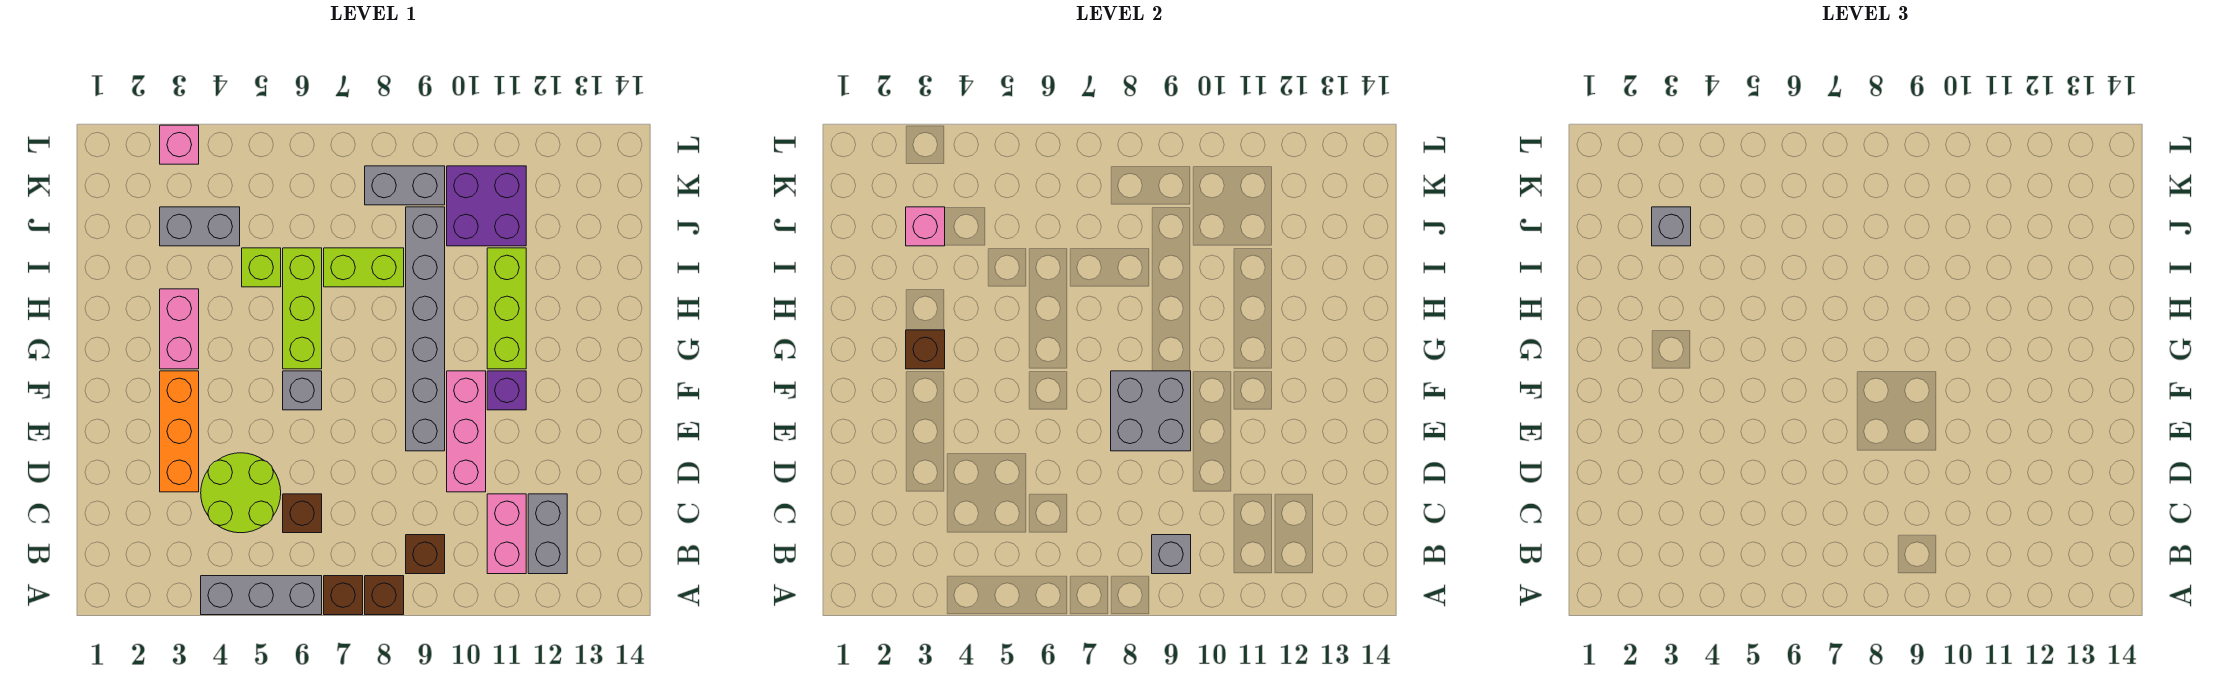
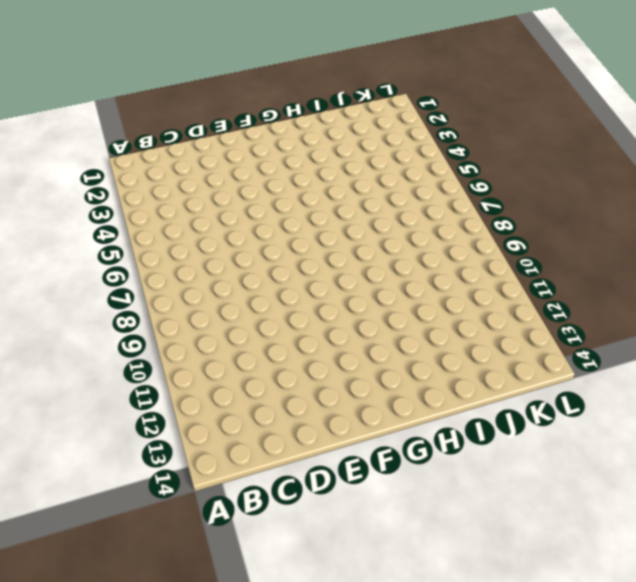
none -> grey brick A4:A6 level 1
none -> brown brick A7 level 1
none -> brown brick A8 level 1

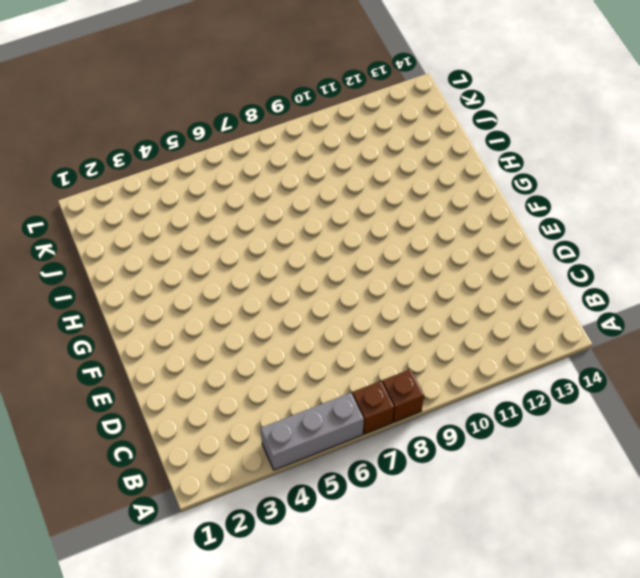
none -> brown brick B9 level 1
none -> pink brick B11:C11 level 1
none -> grey brick B12:C12 level 1

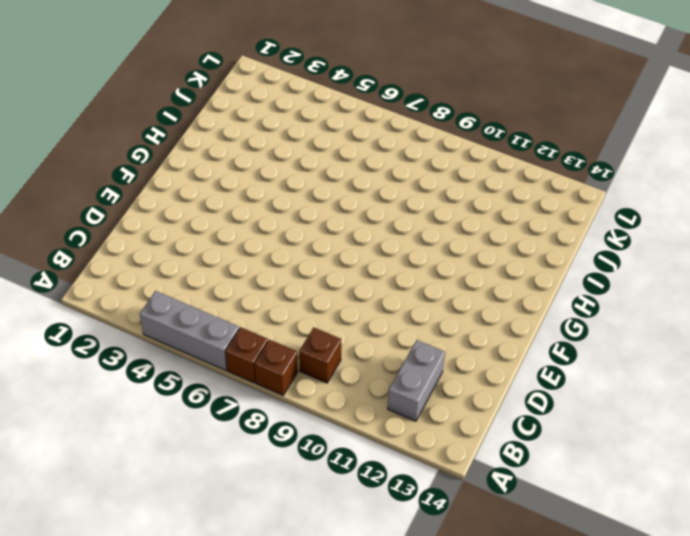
none -> pink brick B11:C11 level 1
none -> lime round brick C4:D5 level 1
none -> brown brick C6 level 1

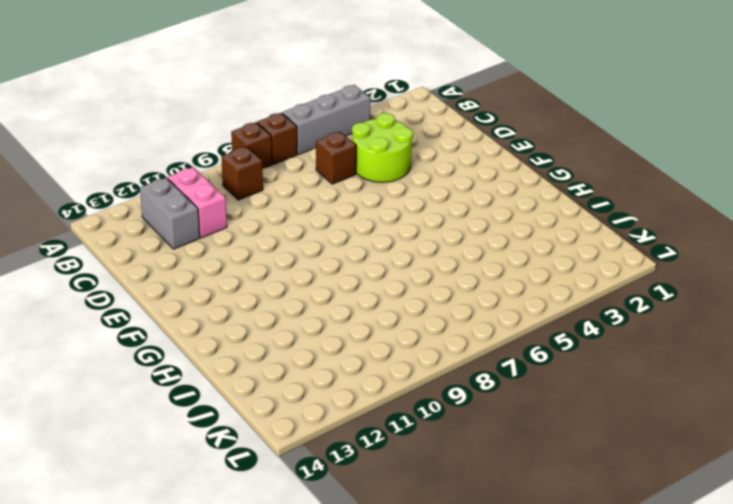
none -> orange brick D3:F3 level 1
none -> pink brick D10:F10 level 1
none -> grey brick E9:J9 level 1

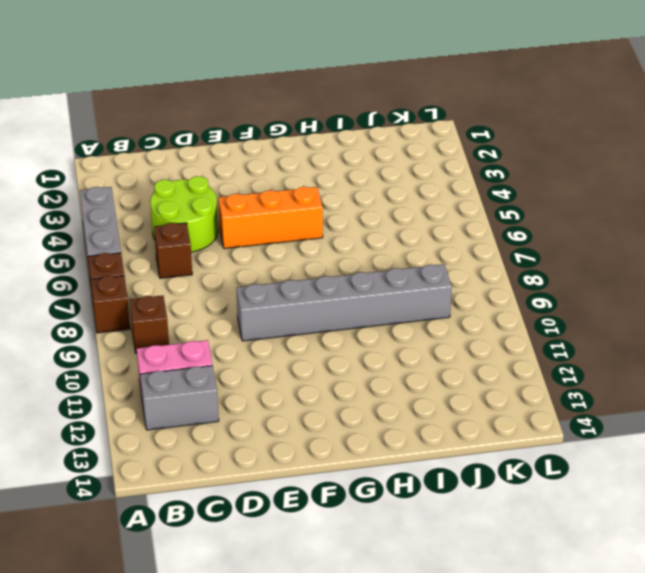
orange brick E5:G5 level 1 -> orange brick D3:F3 level 1
none -> pink brick D10:F10 level 1
none -> grey brick F6 level 1
none -> purple brick F11 level 1

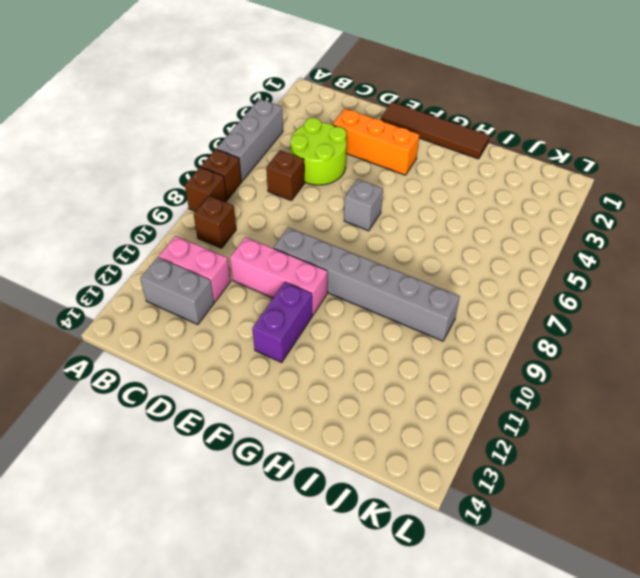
brown tile E1:H1 level 1 -> none
purple brick F11:F12 level 1 -> purple brick F11 level 1
none -> pink brick G3:H3 level 1
none -> lime brick G6:I6 level 1
none -> lime brick G11:I11 level 1

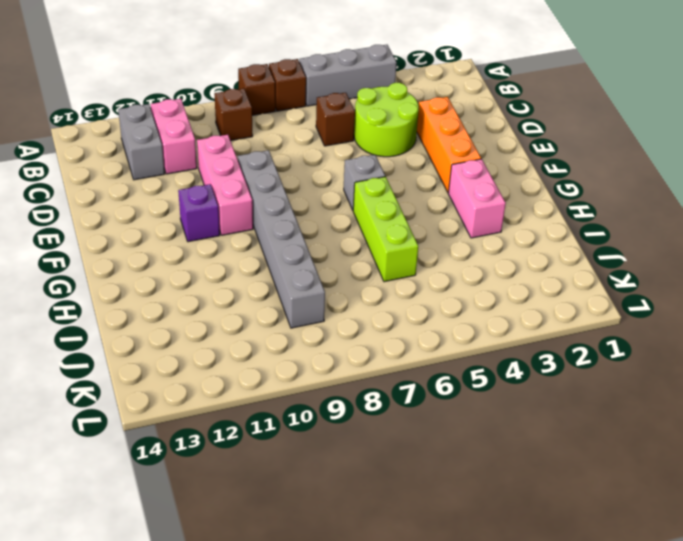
none -> lime brick G11:I11 level 1
none -> lime brick I5 level 1
none -> lime brick I7:I8 level 1

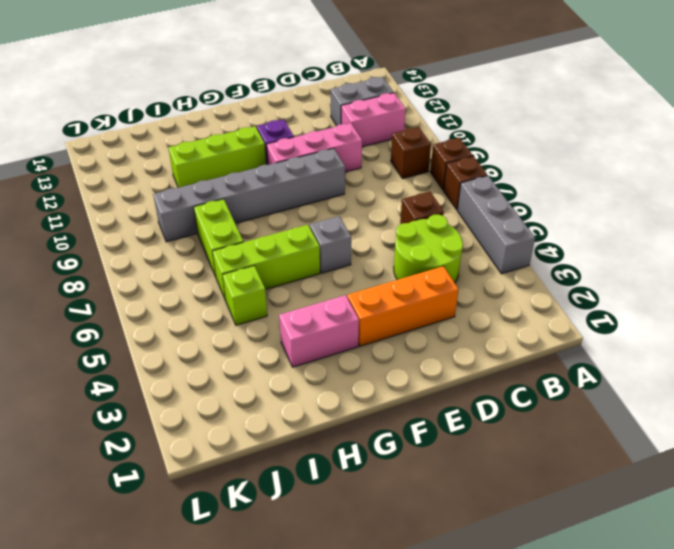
none -> grey brick J3:J4 level 1
none -> purple brick J10:K11 level 1
none -> grey brick K8:K9 level 1

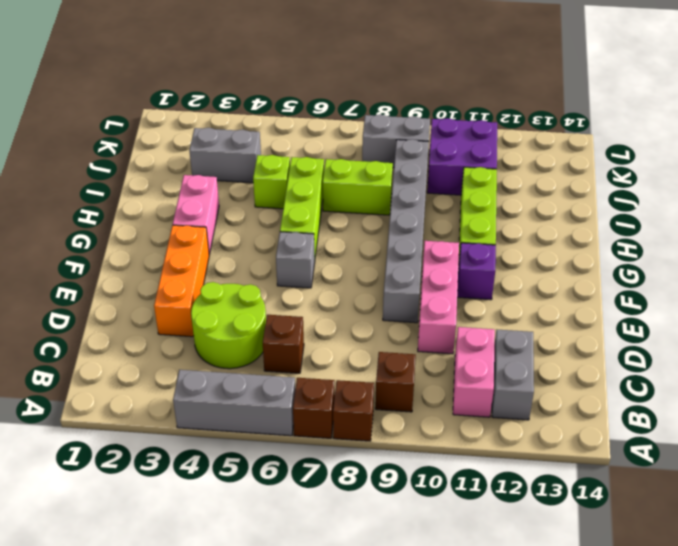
none -> pink brick L3 level 1
none -> grey brick B9 level 2
none -> grey brick E8:F9 level 2

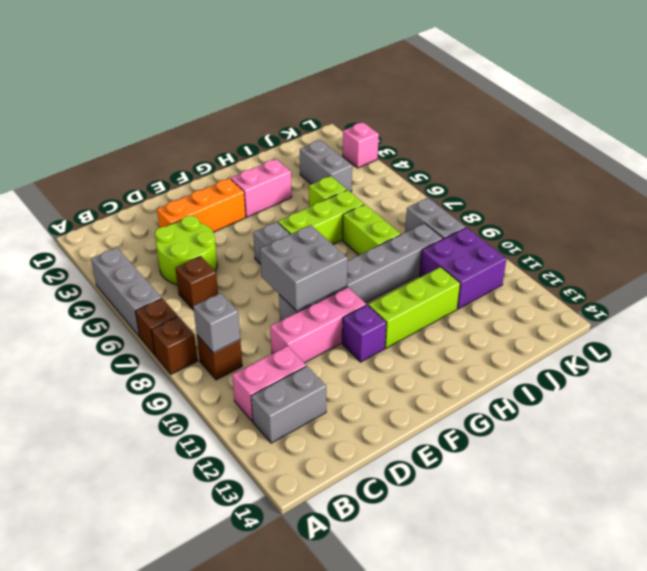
none -> brown brick G3 level 2
none -> pink brick J3 level 2
none -> grey brick J3 level 3

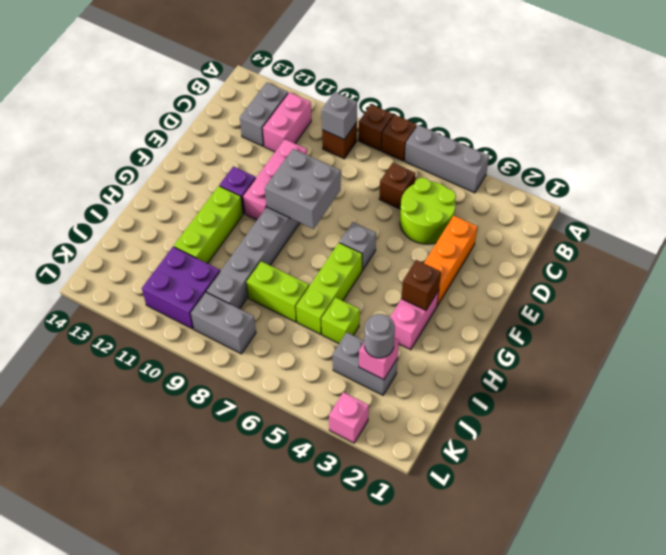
grey round brick J3 level 3 -> grey brick J3 level 3

